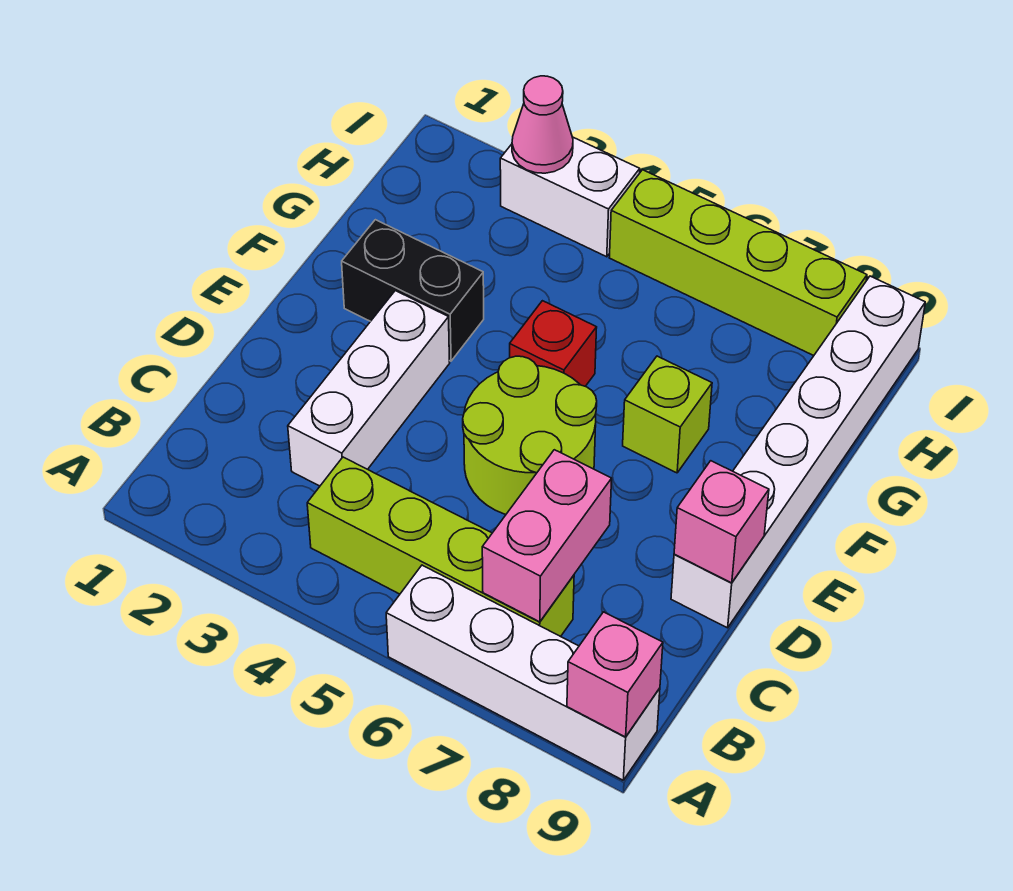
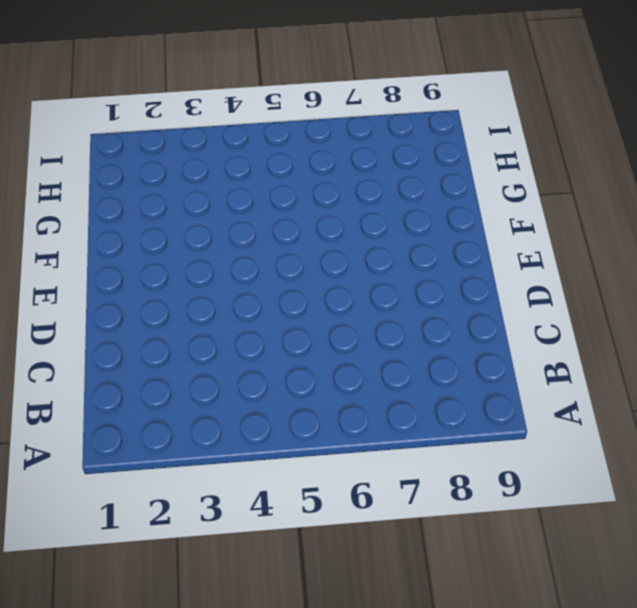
none -> white brick A6:A9 level 1
none -> lime brick B4:B7 level 1
none -> white brick C3:E3 level 1

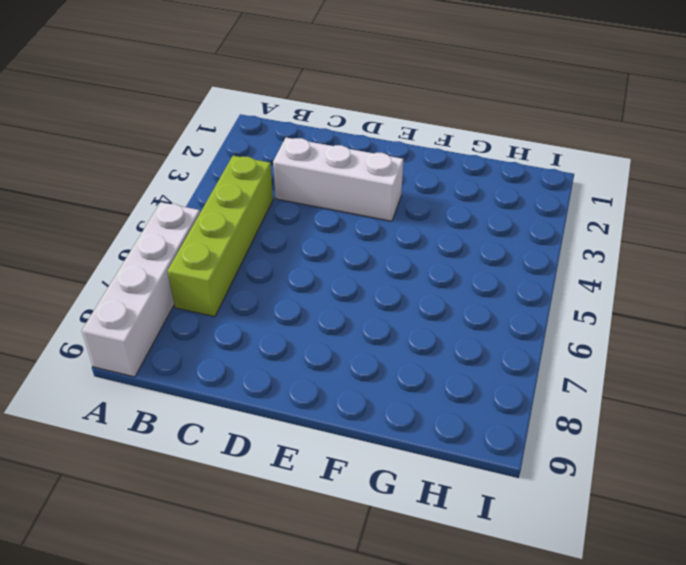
none -> lime round brick D5:E6 level 1
none -> white brick D9:I9 level 1
none -> black brick F2:F3 level 1

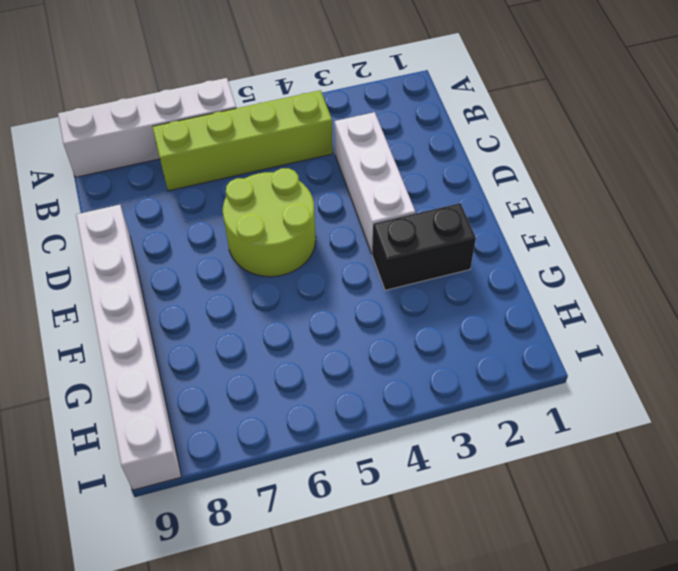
none -> red brick F5 level 1
none -> lime brick F7 level 1
none -> white brick I3:I4 level 1

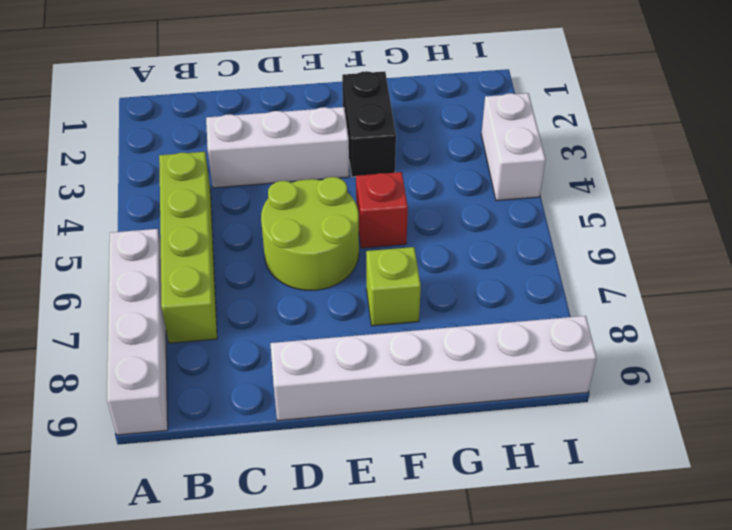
none -> lime brick I5:I8 level 1
none -> pink brick A9 level 2
none -> pink brick B7:C7 level 2

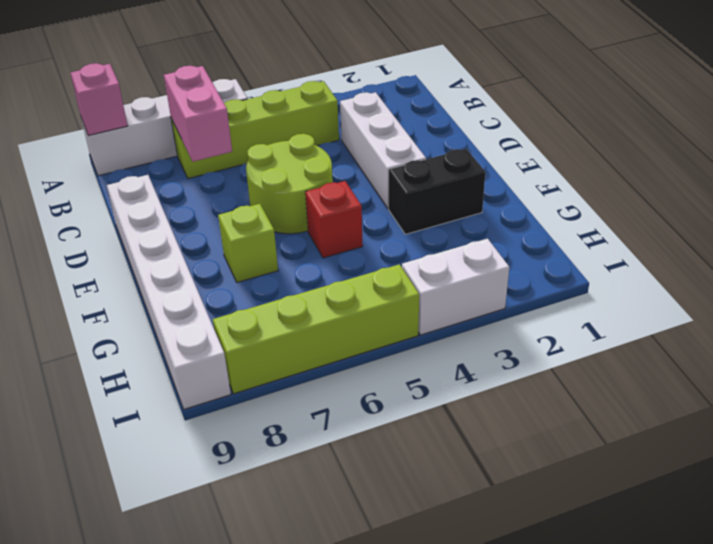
none -> pink brick D9 level 2
none -> pink cone I3 level 2

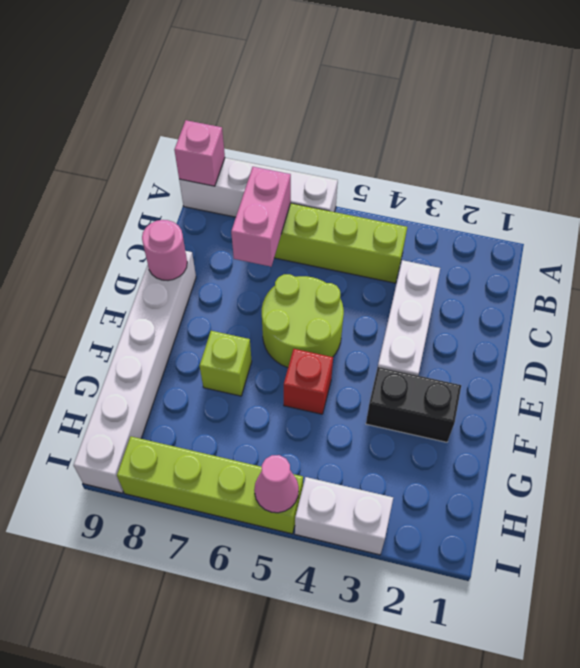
pink round brick D9 level 2 -> pink brick D9 level 2
pink cone I5 level 2 -> pink cone I3 level 2

